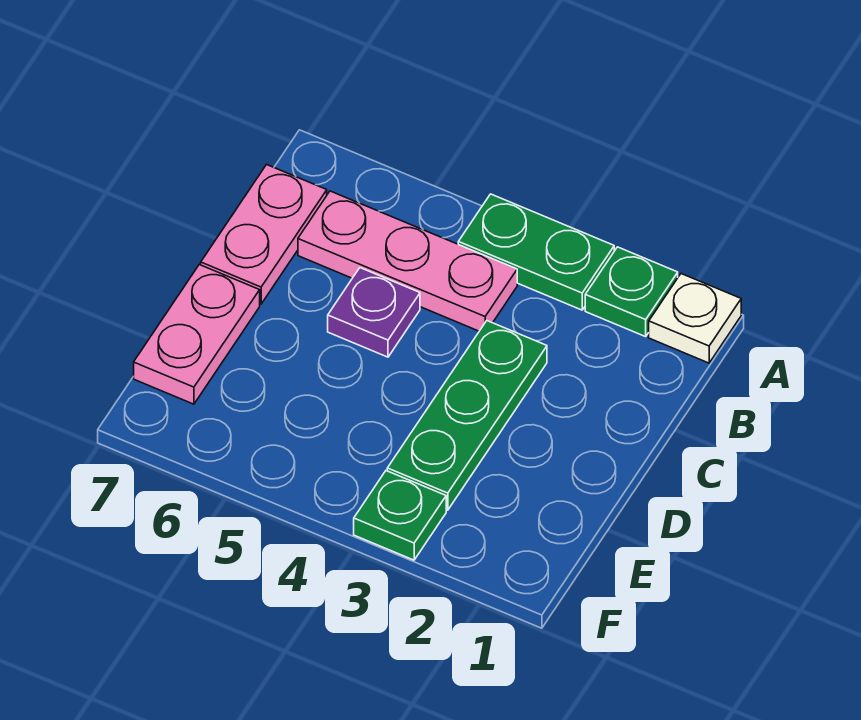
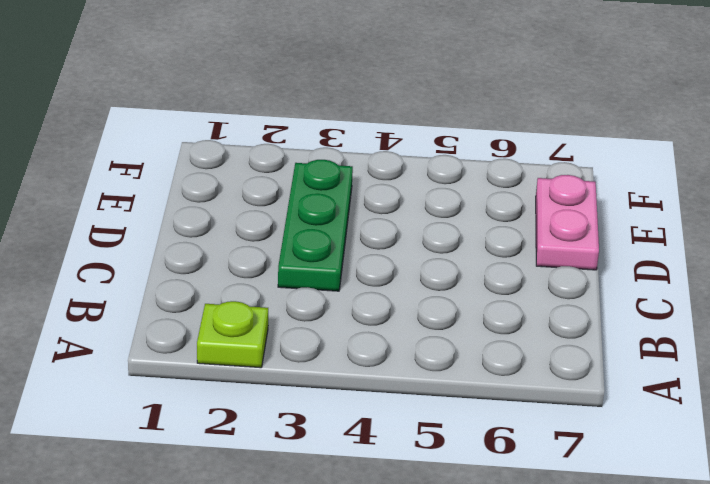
lime plate A2 level 1 -> green plate A2 level 1
none -> white plate A1 level 1
none -> green plate A3:A4 level 1

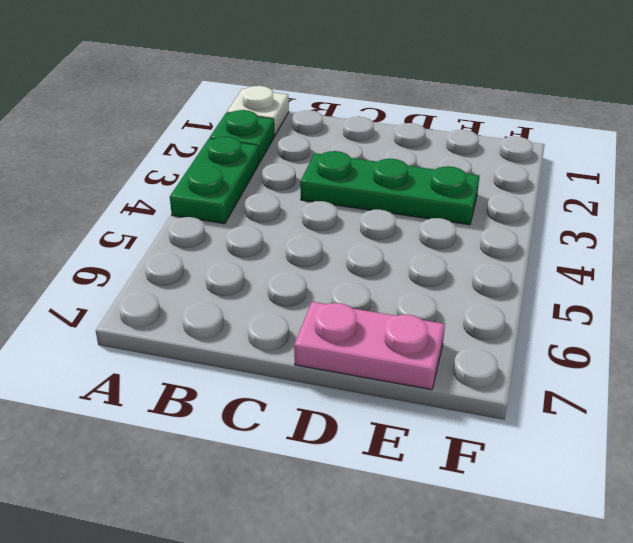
none -> pink plate B4:B6 level 1
none -> pink plate B7:C7 level 1

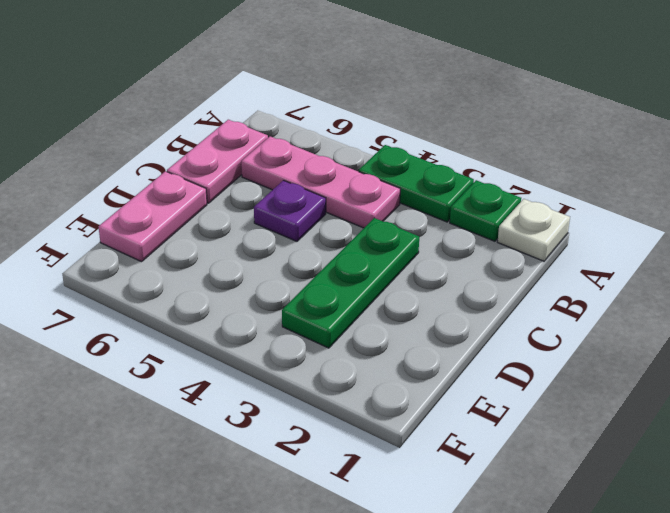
none -> green plate F3 level 1

